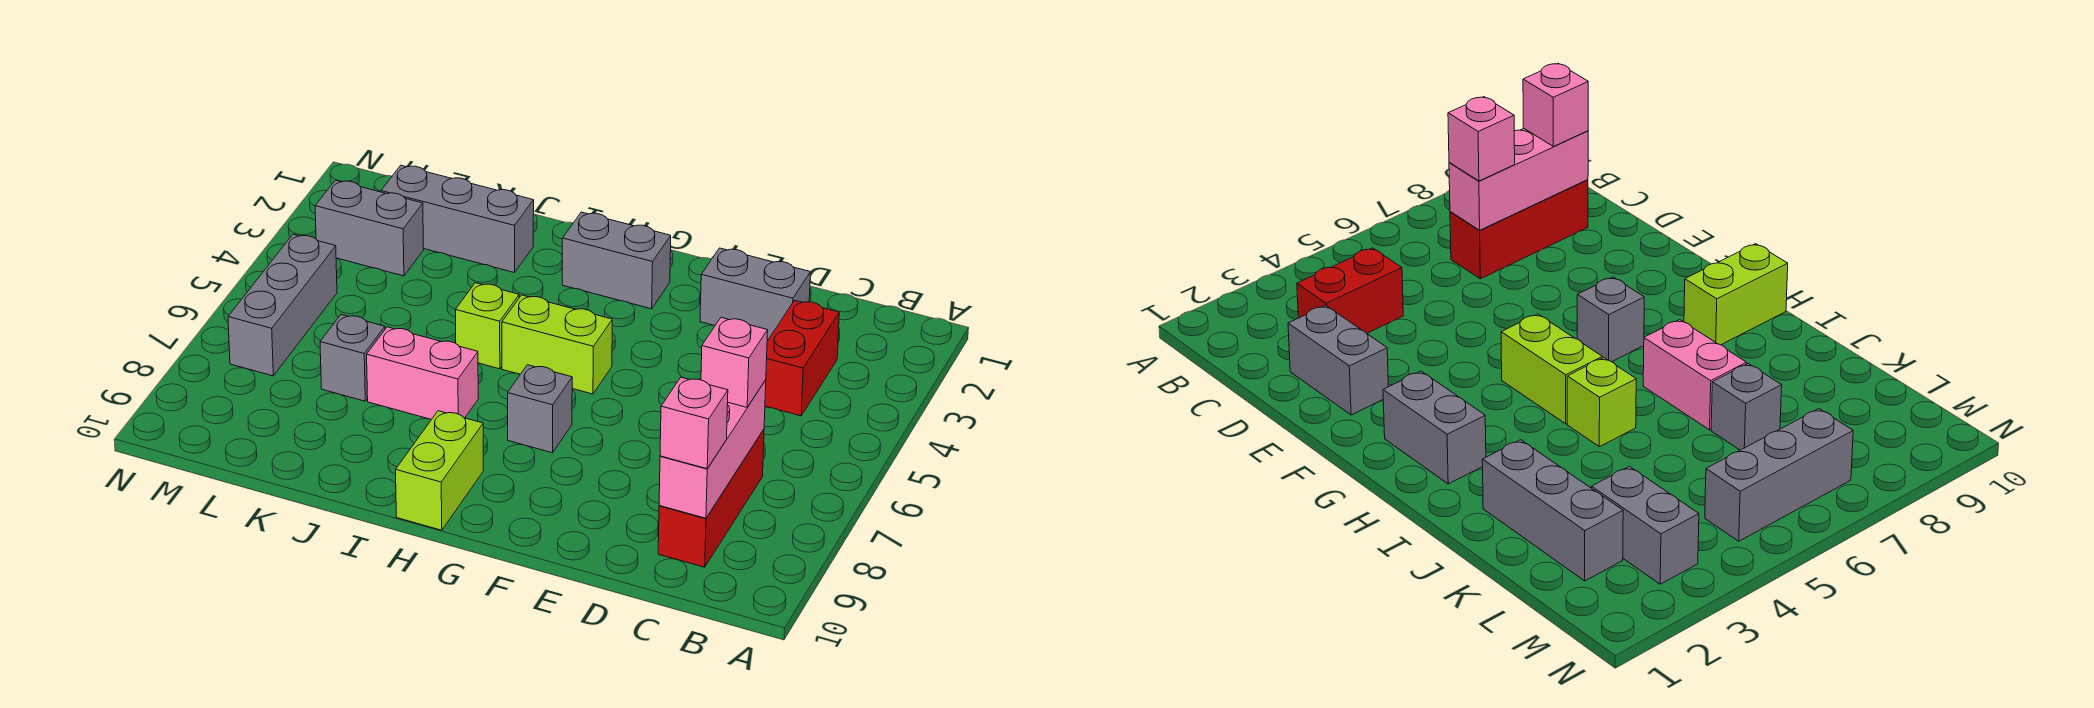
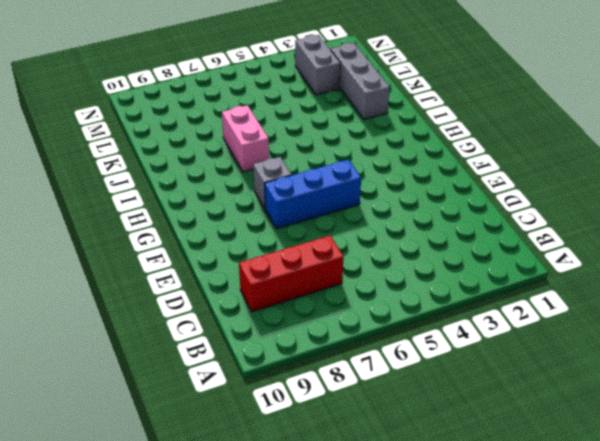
blue brick F5:F7 level 1 -> none
none -> red brick C3:C4 level 1
none -> grey brick D2:E2 level 1
none -> grey brick G2:H2 level 1

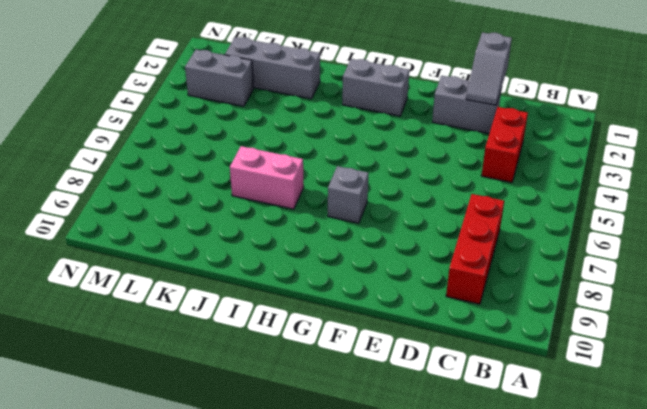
grey slope D1:D2 level 2 top 1 -> none
none -> lime brick G5:H5 level 1
none -> lime brick H9:H10 level 1
none -> lime brick I5 level 1

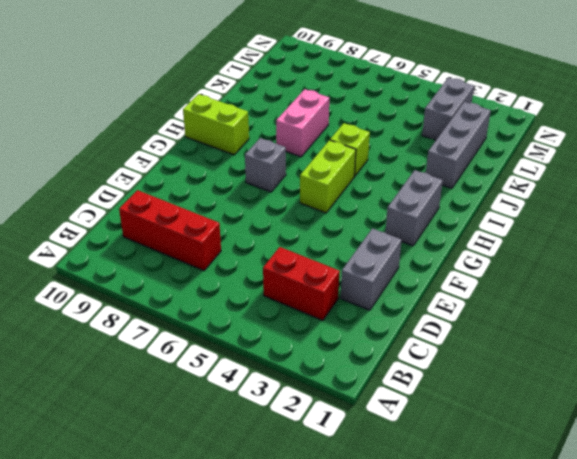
none -> grey brick K7 level 1
none -> grey brick M5:M7 level 1
none -> pink brick C7:C9 level 2

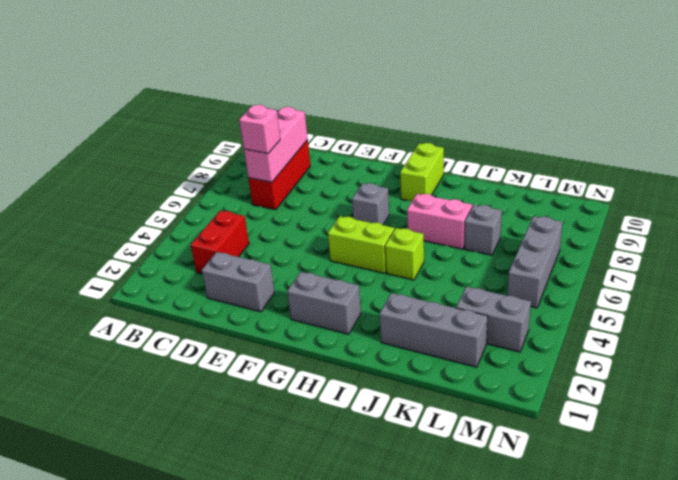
none -> pink brick C9 level 3

